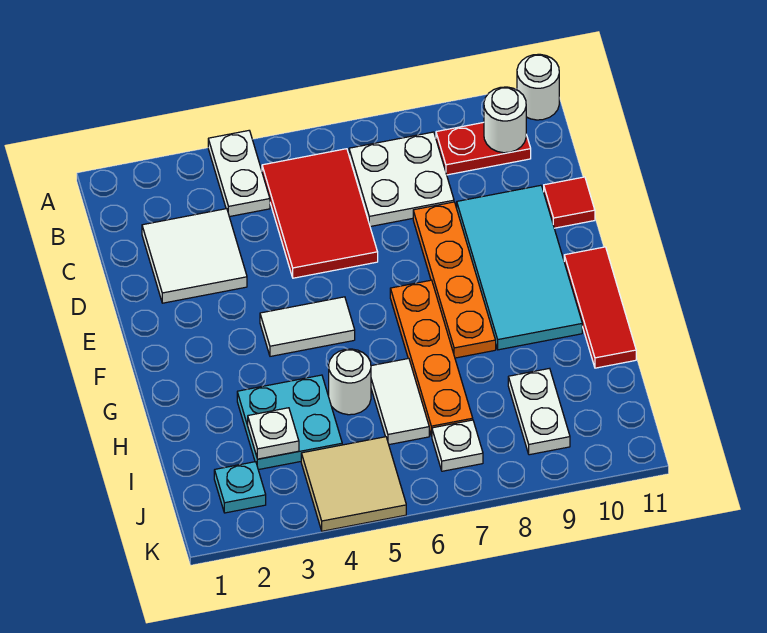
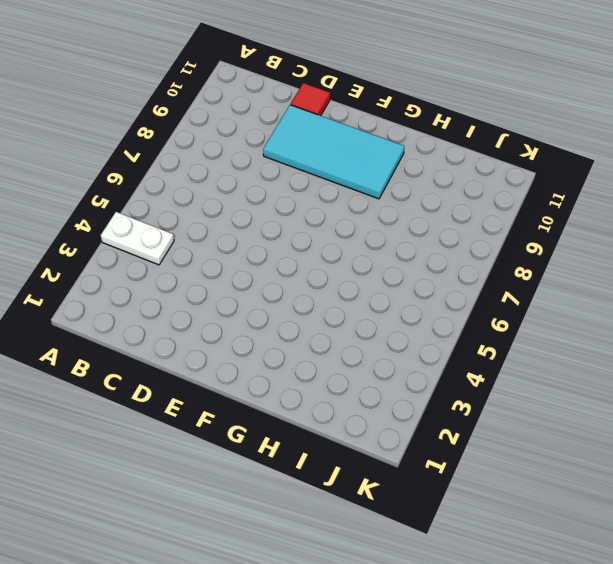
none -> white round brick A11 level 1
none -> red tile B5:D6 level 1
none -> white plate B7:C8 level 1

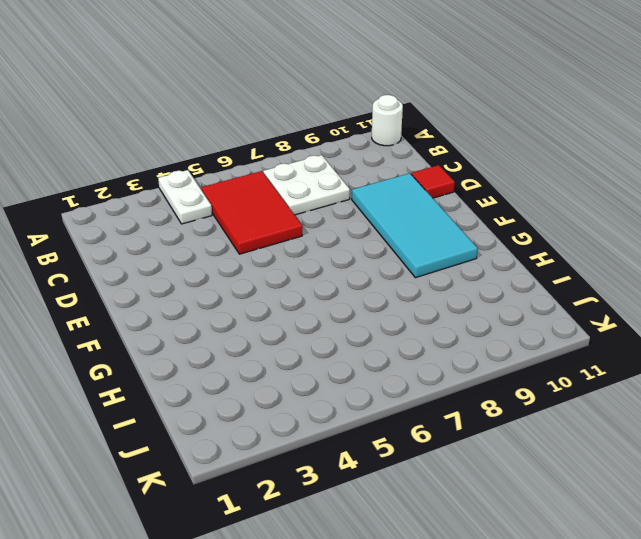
none -> red plate B9:B10 level 1
none -> white tile C2:D3 level 1
none -> orange plate D8:G8 level 1

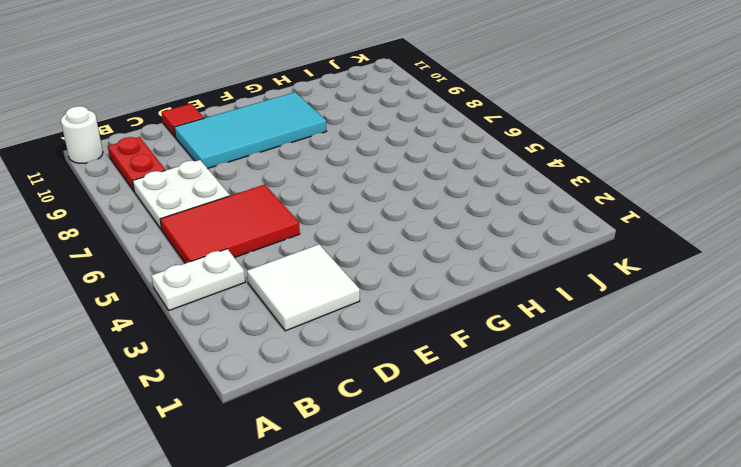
none -> orange plate D8:G8 level 1
none -> white tile F4:F5 level 1
none -> orange plate F7:I7 level 1

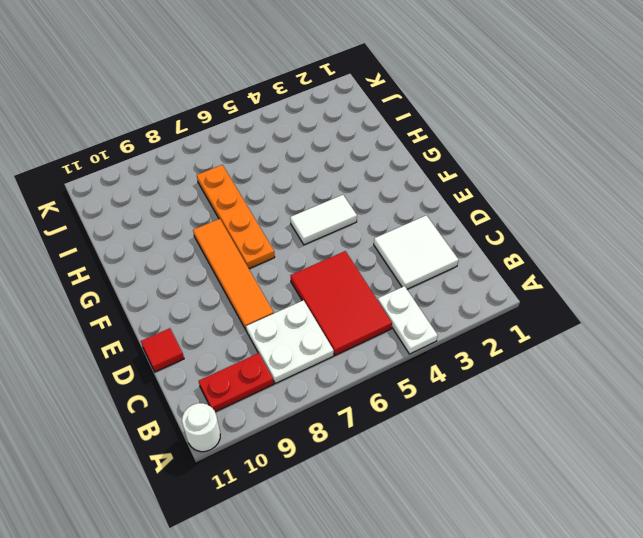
orange tile D8:G8 level 1 -> orange plate D8:G8 level 1
none -> cyan tile D9:G10 level 1
none -> red tile F11:H11 level 1
none -> cyan plate H3:I4 level 1

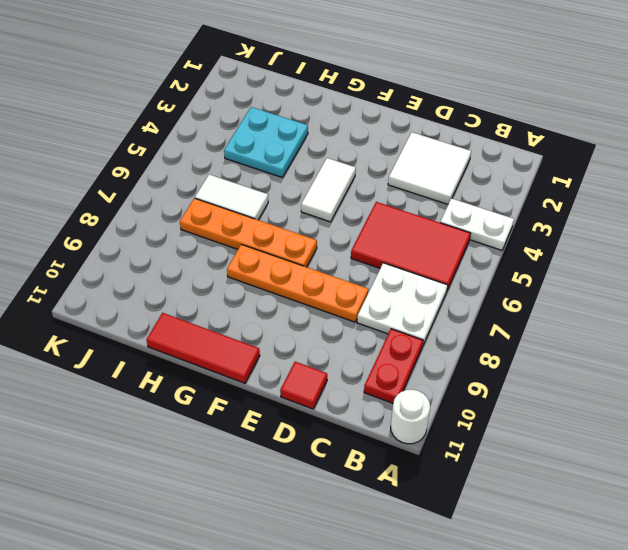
none -> cyan tile D9:G10 level 1
none -> white round brick H5 level 1
none -> white plate I9:J9 level 1

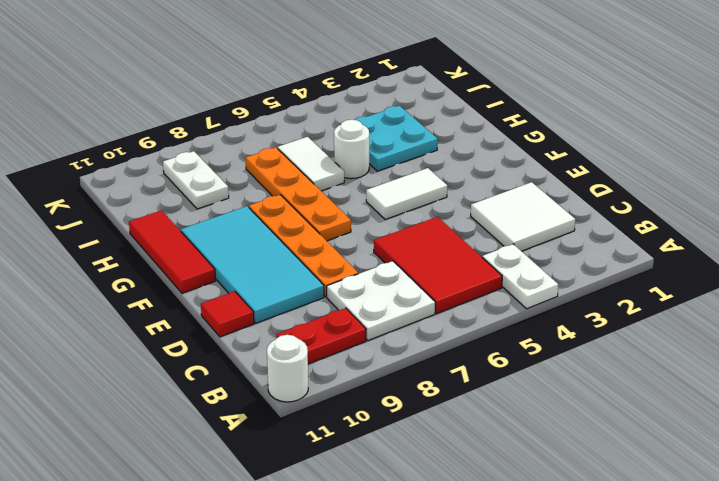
none -> cyan plate J2 level 1
none -> tan tile J4:K5 level 1
none -> white plate J7 level 1

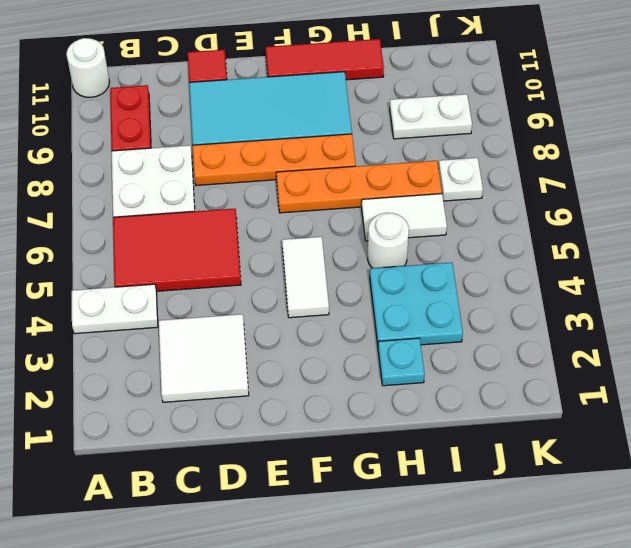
cyan plate H2 level 1 -> cyan plate J2 level 1
none -> tan tile J4:K5 level 1
none -> white round brick B10 level 2
none -> white plate I3 level 2

